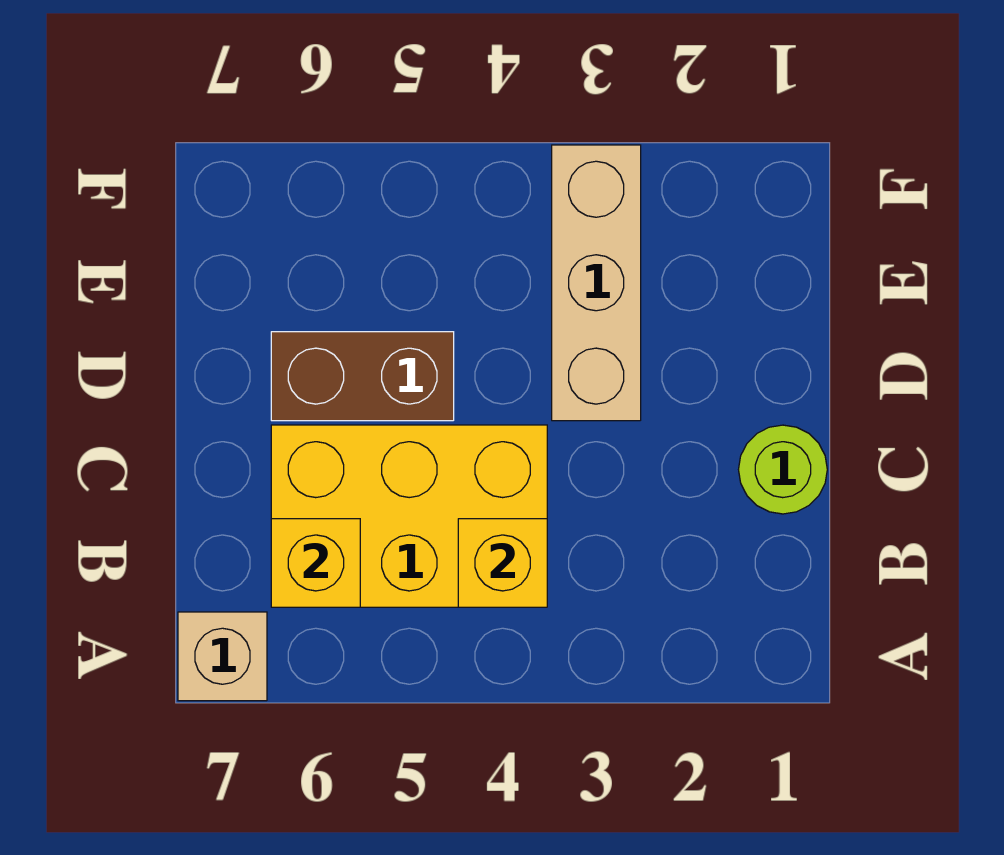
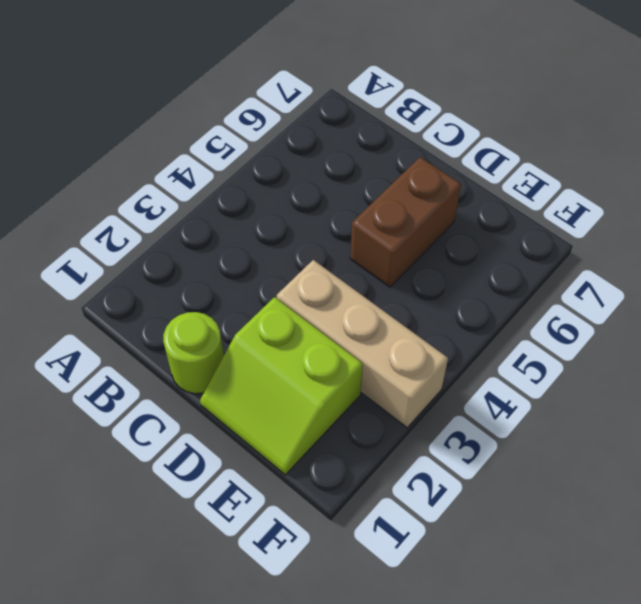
lime slope D1:E2 level 1 top 2 -> none
none -> tan brick A7 level 1
none -> yellow brick B4:C6 level 1

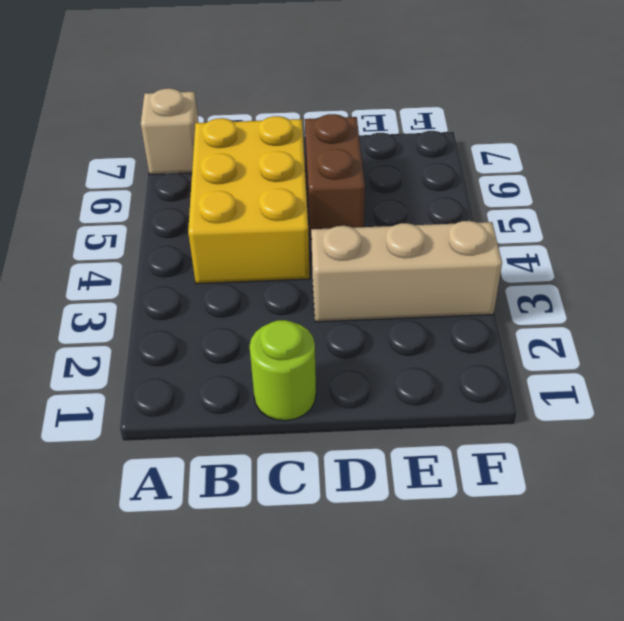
none -> yellow brick B4 level 2
none -> yellow brick B6 level 2

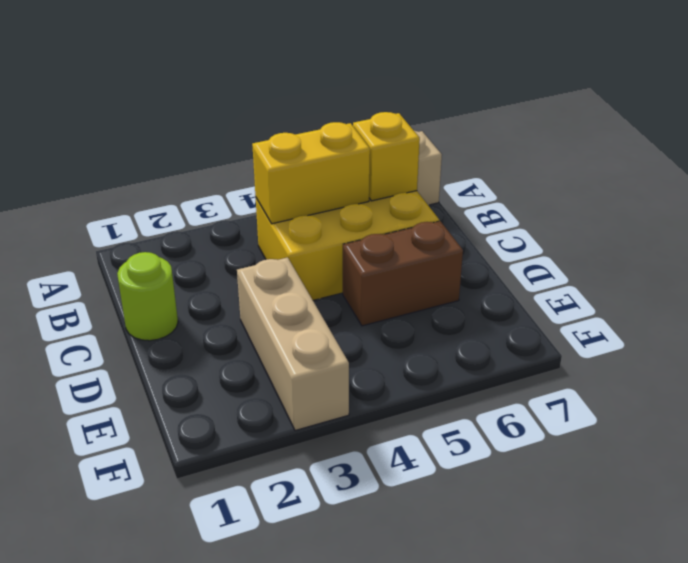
yellow brick B4:B5 level 2 -> yellow brick B4 level 2

